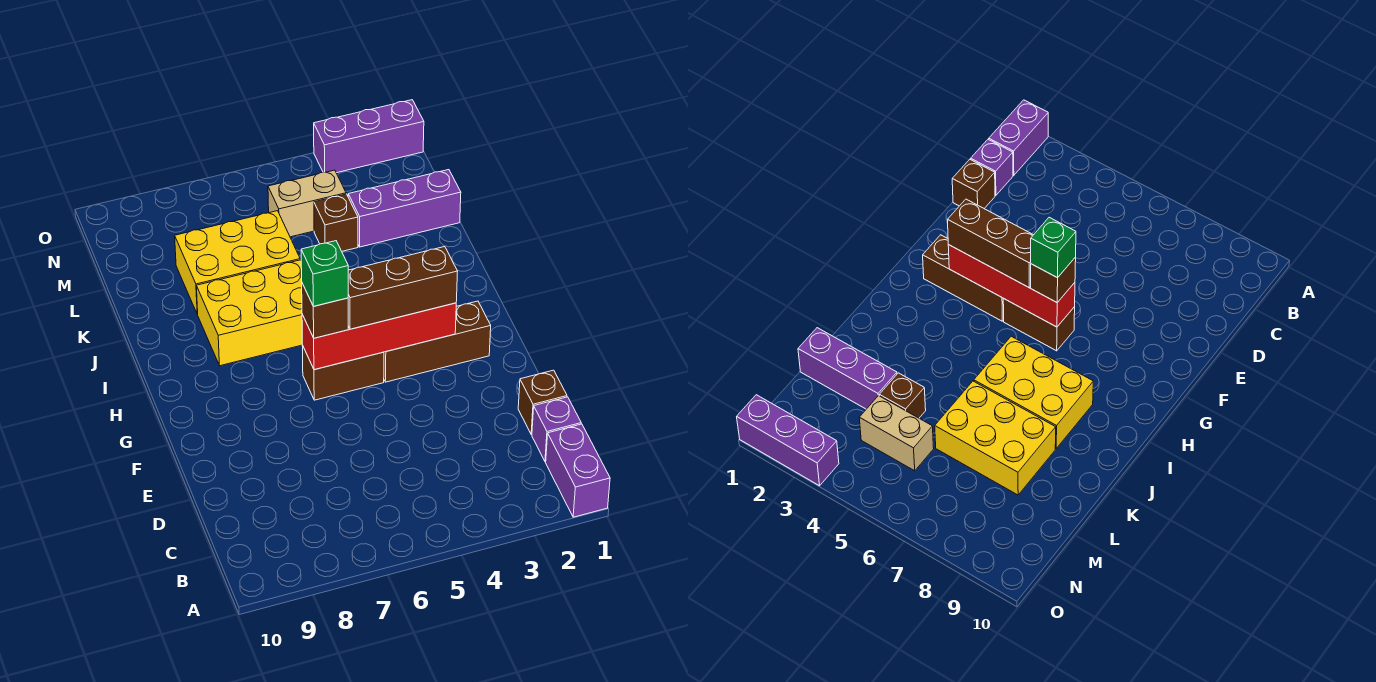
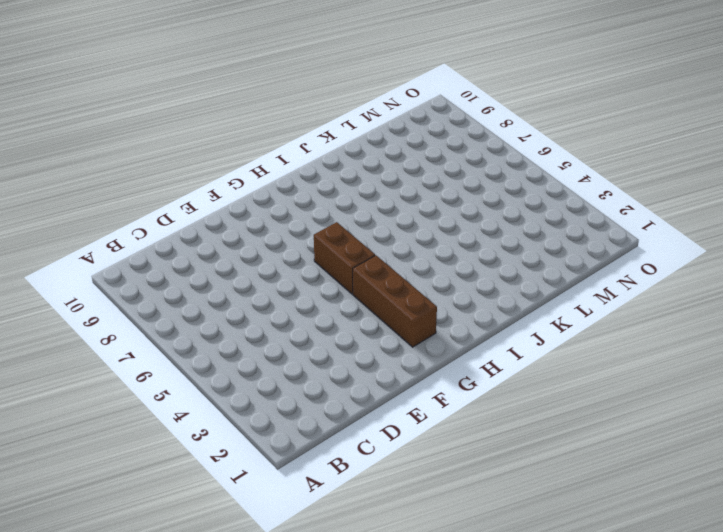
none -> purple brick A1:B1 level 1
none -> purple brick C1 level 1
none -> brown brick D1 level 1

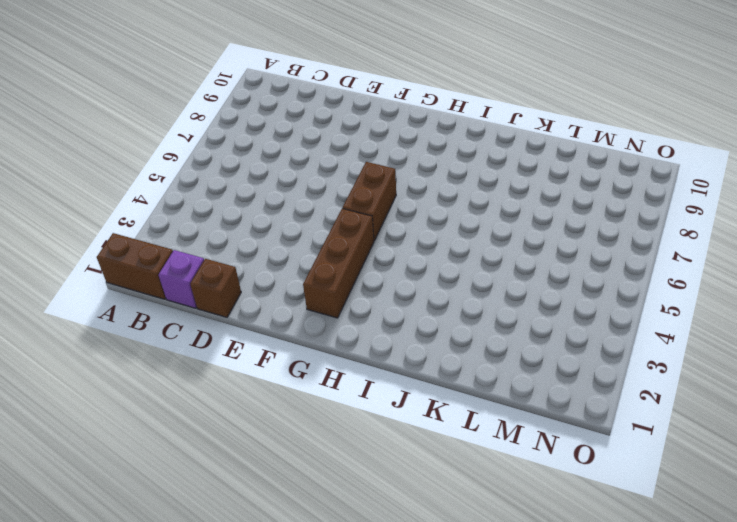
brown brick A1:B1 level 1 -> purple brick A1:B1 level 1
none -> yellow brick I6:J8 level 1
none -> yellow brick K6:L8 level 1
none -> purple brick L1:L3 level 1

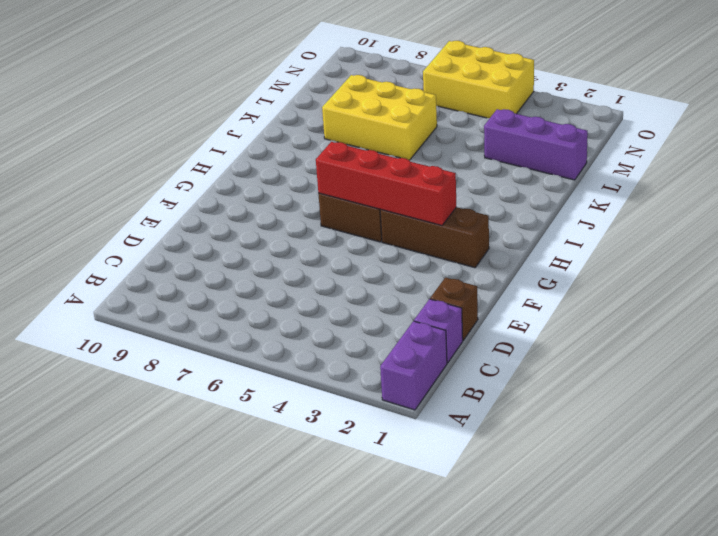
yellow brick N4:O6 level 1 -> yellow brick I6:J8 level 1
none -> brown brick L4 level 1
none -> tan brick M4:M5 level 1
none -> purple brick O1:O3 level 1

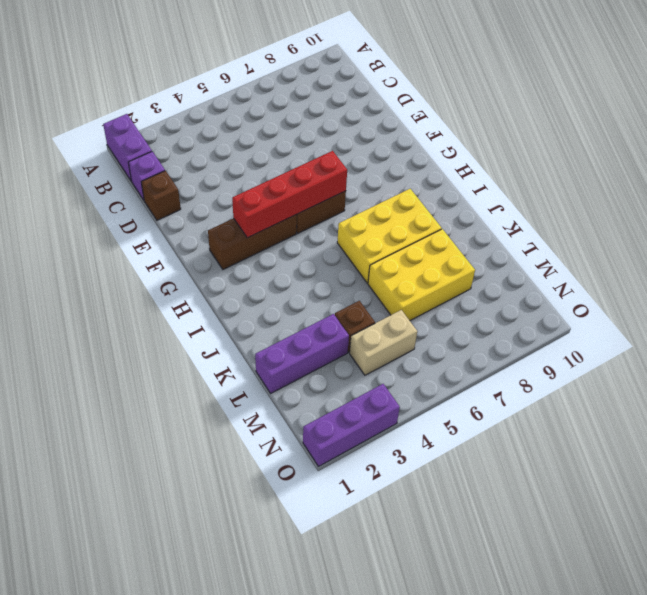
none -> brown brick G3:G5 level 3
none -> brown brick G6 level 3
none -> green brick G6 level 4

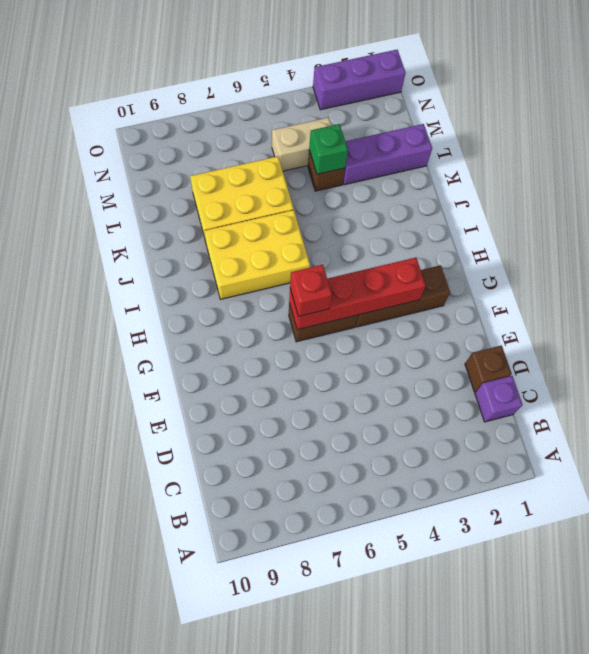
red brick G6 level 3 -> brown brick G6 level 3
green brick L4 level 2 -> green brick G6 level 4
none -> purple brick A1:B1 level 1
none -> brown brick G3:G5 level 3

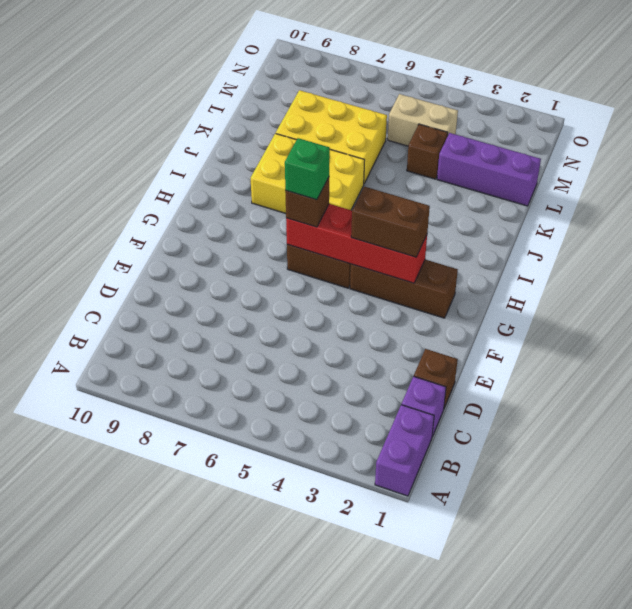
brown brick G3:G4 level 3 -> brown brick G3:G5 level 3
none -> purple brick O1:O3 level 1

